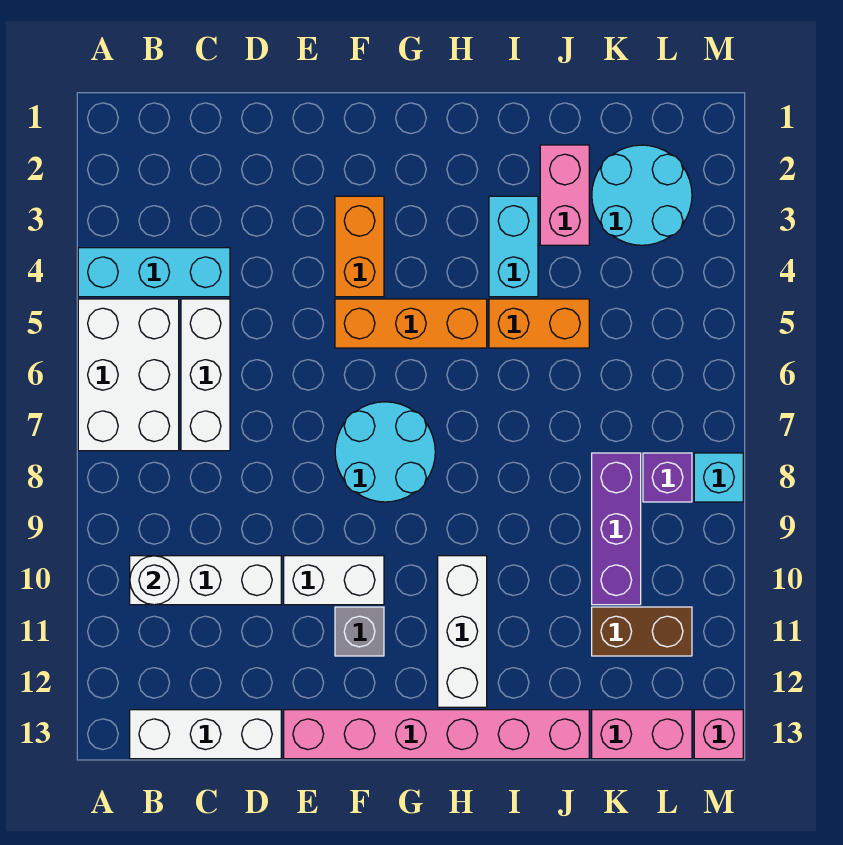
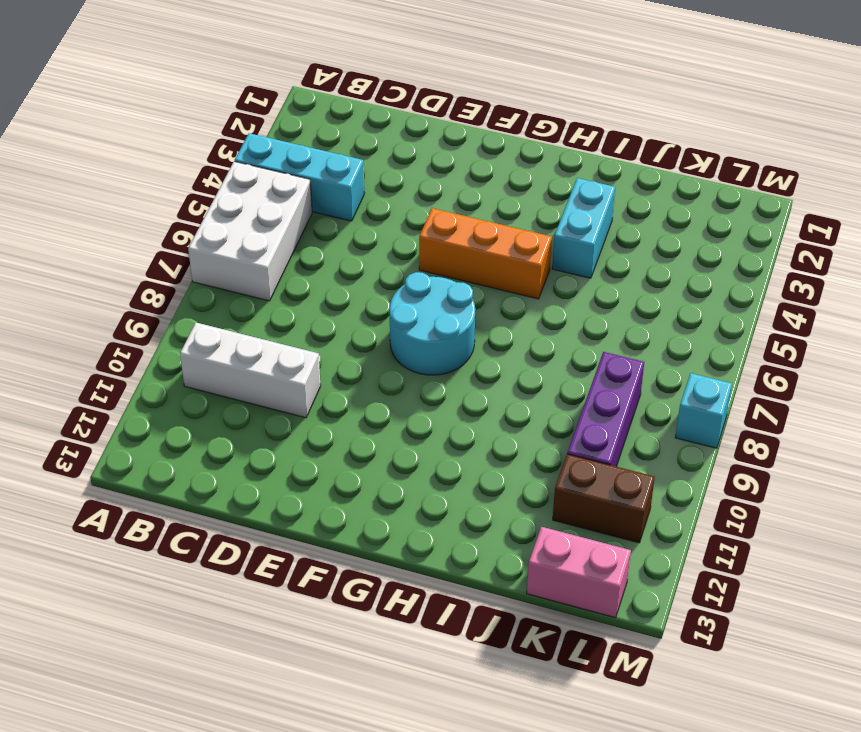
none -> white brick B13:D13 level 1
none -> white brick C5:C7 level 1
none -> white brick E10:F10 level 1

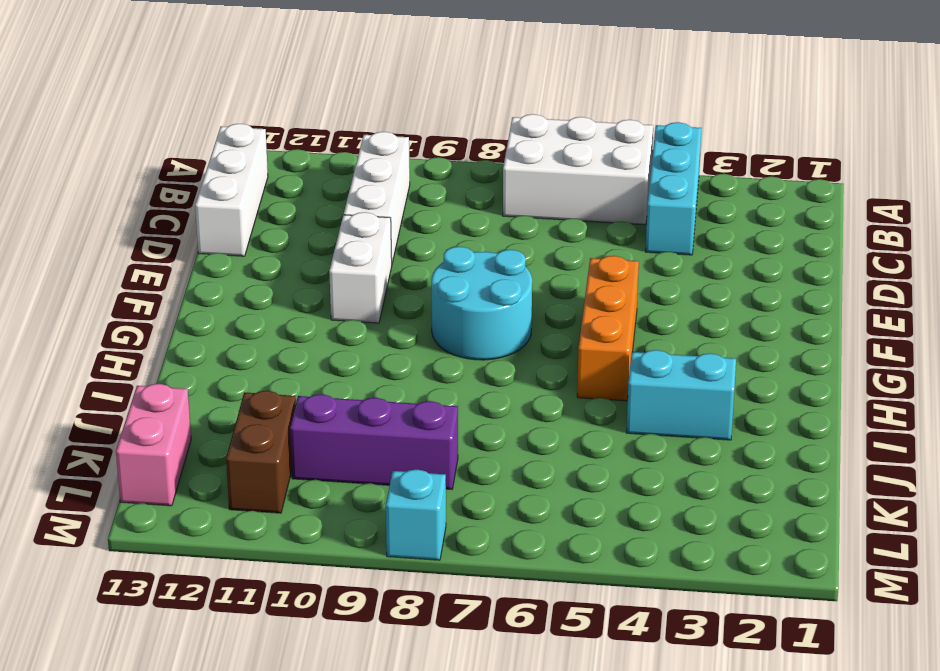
none -> white brick C5:C7 level 1
none -> pink brick E13:J13 level 1
none -> orange brick F3:F4 level 1

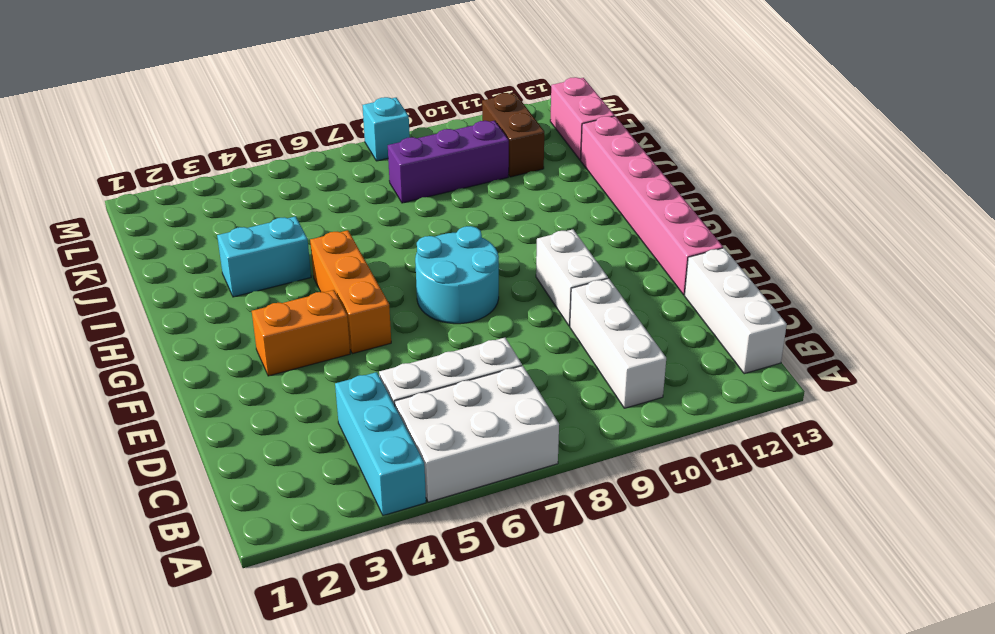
none -> grey brick F11 level 1
none -> white brick H10:H12 level 1
none -> orange brick I5:J5 level 1

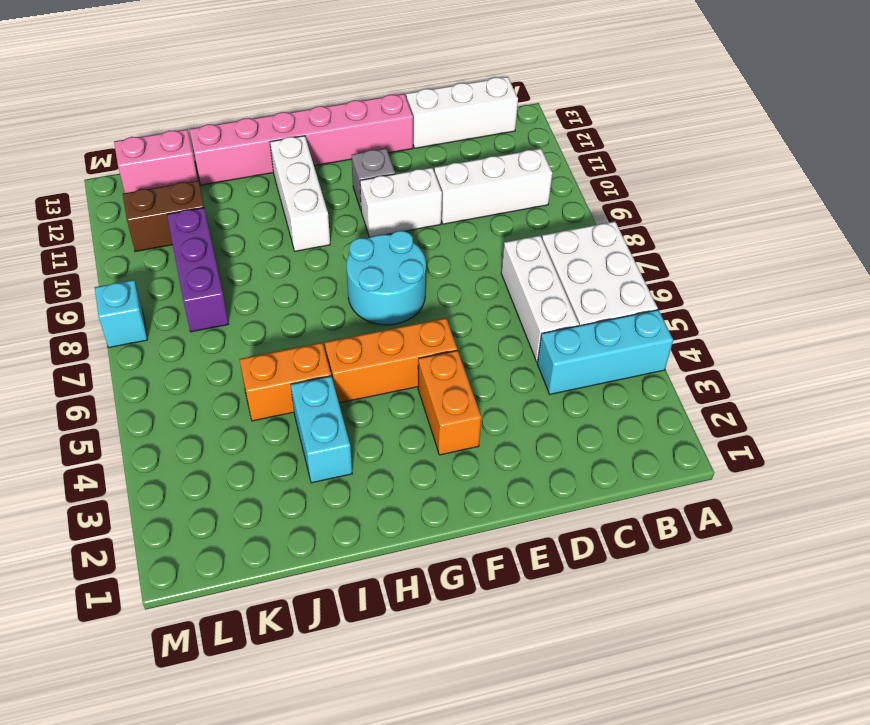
none -> pink brick J2:J3 level 1
none -> cyan round brick K2:L3 level 1
none -> purple brick L8 level 1

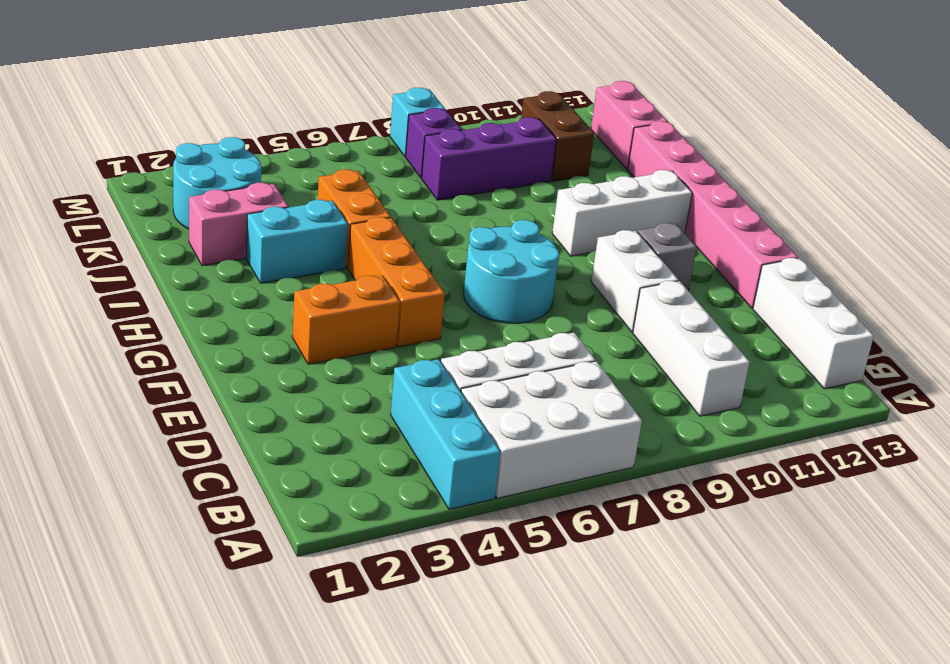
none -> pink brick M13 level 1
none -> white round brick B10 level 2

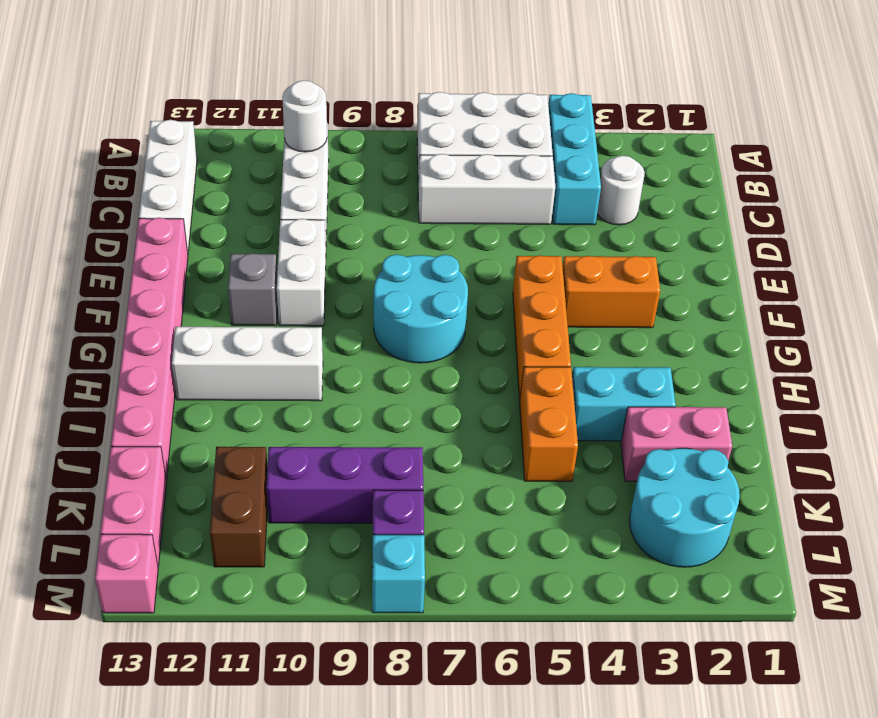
white round brick C3 level 1 -> none

